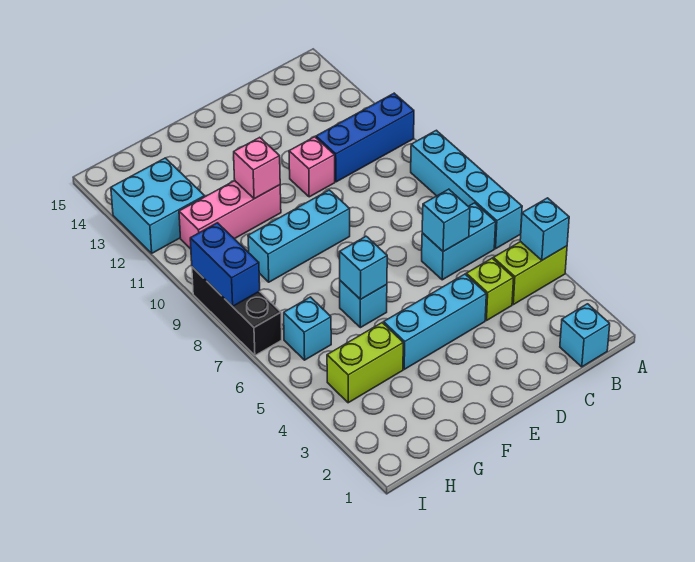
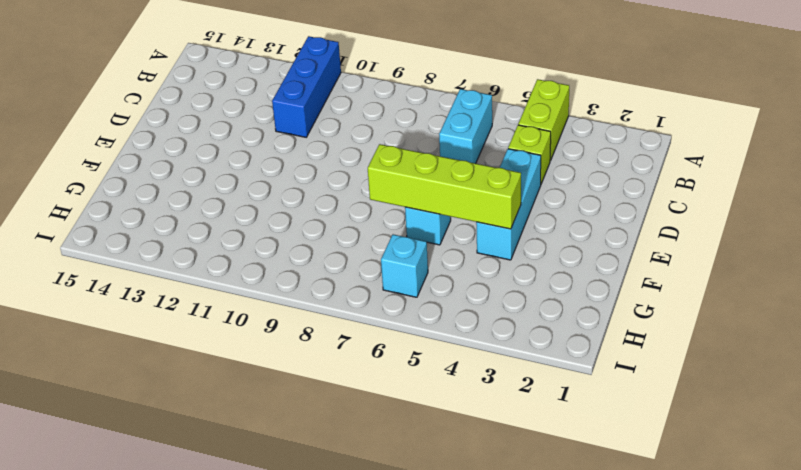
lime brick F4:F7 level 2 -> cyan brick F6 level 2
none -> cyan brick A6:A9 level 1
none -> cyan brick B1 level 1
none -> pink brick D11 level 1

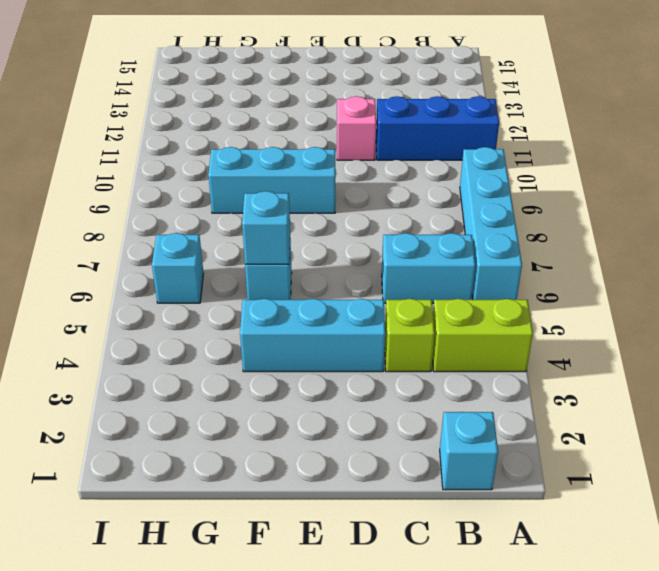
none -> pink brick F11:H11 level 1
none -> lime brick G4:H4 level 1
none -> cyan brick H12:I13 level 1

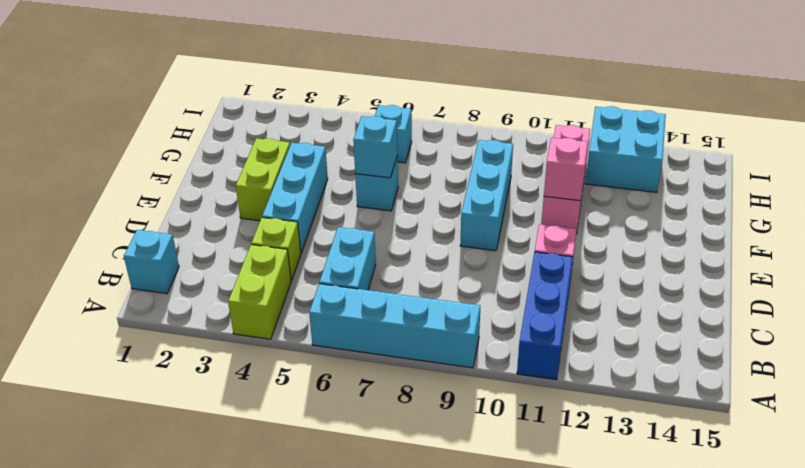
lime brick E3:F3 level 1 -> lime brick G4:H4 level 1
none -> black brick I7:I9 level 1
none -> cyan brick A4 level 2
none -> cyan brick C6 level 2

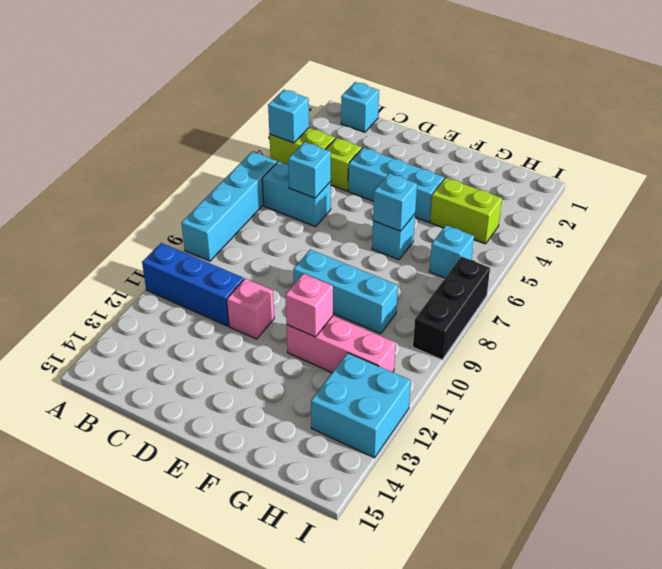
none -> blue brick I8:I9 level 2

